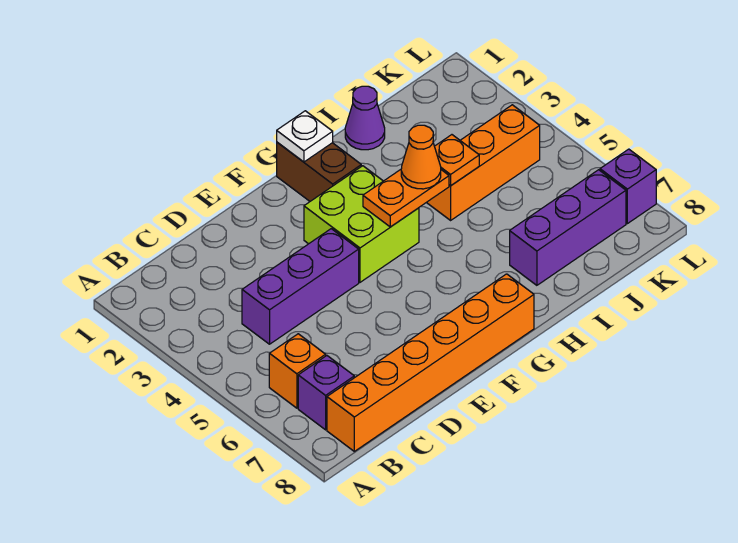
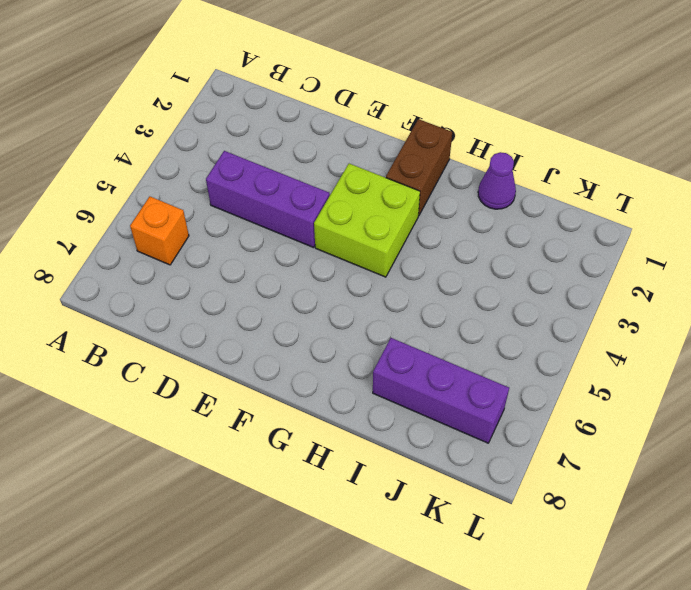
none -> purple brick B7 level 1
none -> orange brick B8:G8 level 1
none -> orange brick I4:K4 level 1

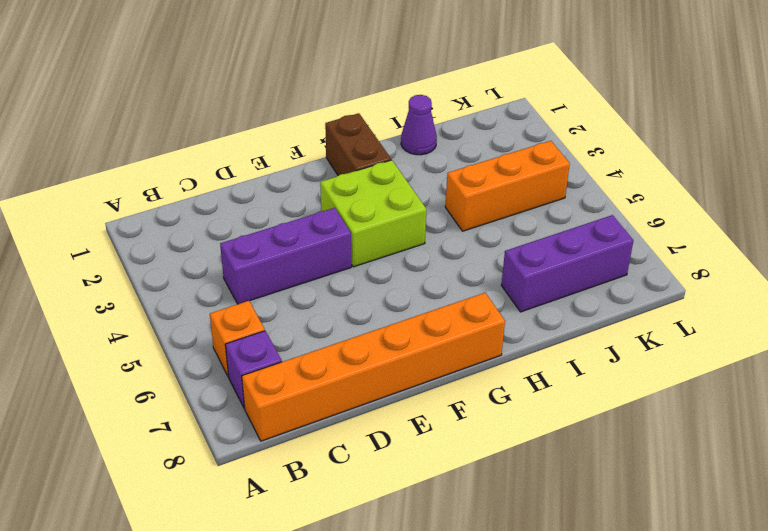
none -> purple brick L7 level 1
none -> white plate G1 level 2
none -> orange plate G4:H4 level 2

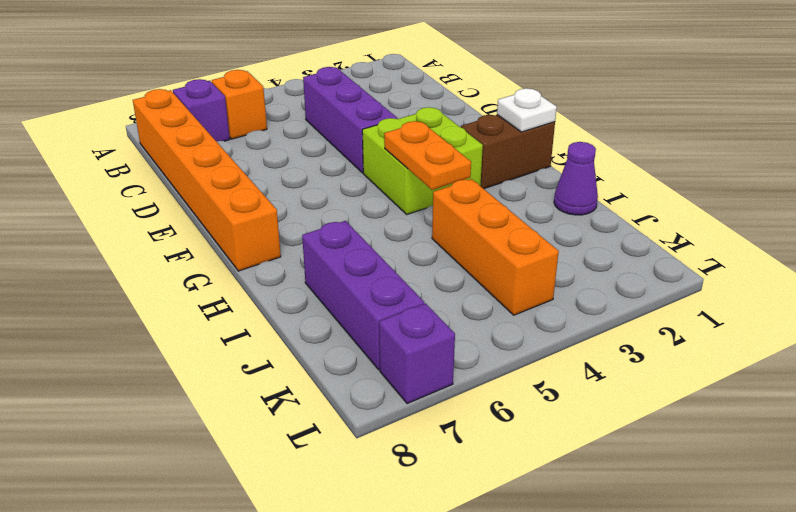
none -> orange plate I4 level 2
none -> orange cone H4 level 3

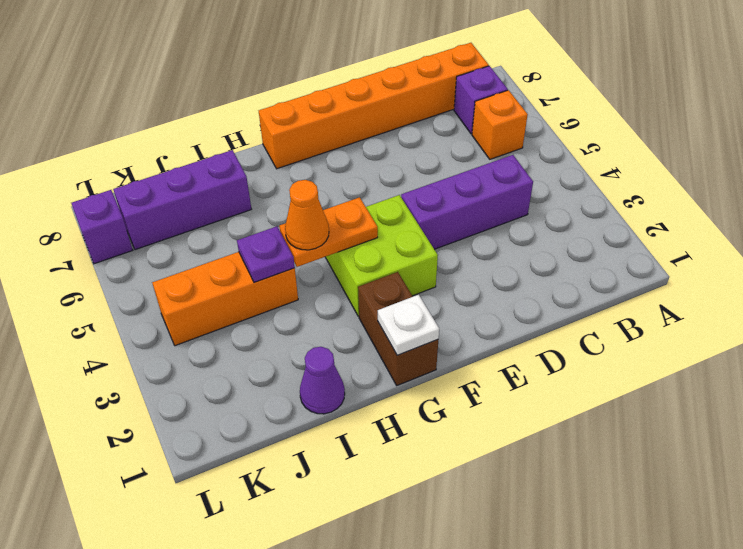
purple plate I4 level 2 -> orange plate I4 level 2

